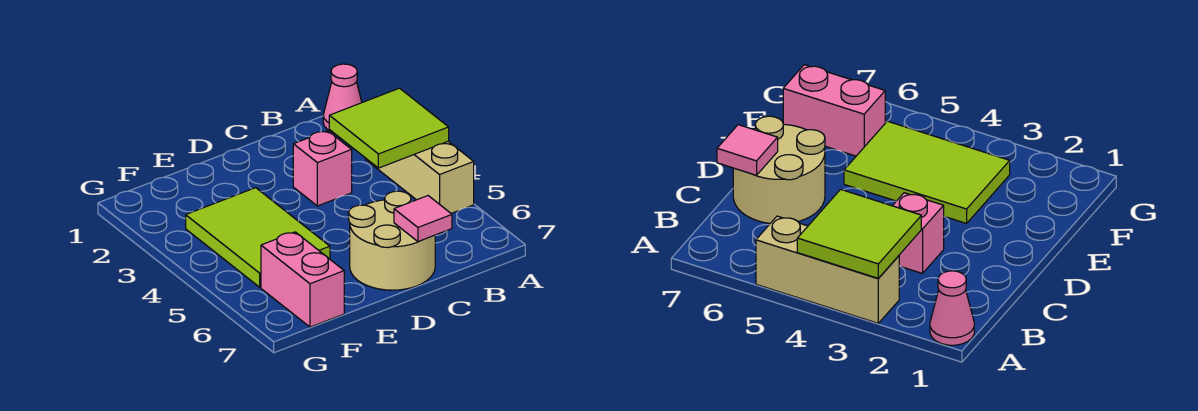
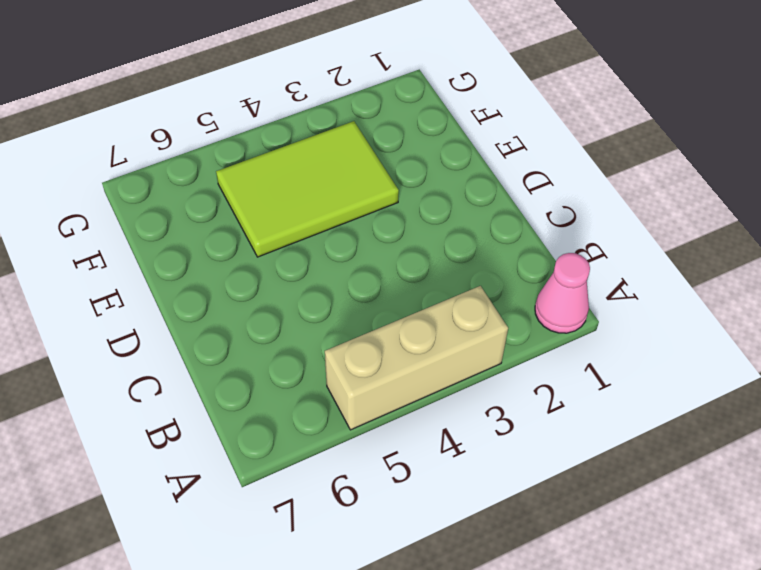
none -> pink brick C3 level 1
none -> tan round brick C6:D7 level 1

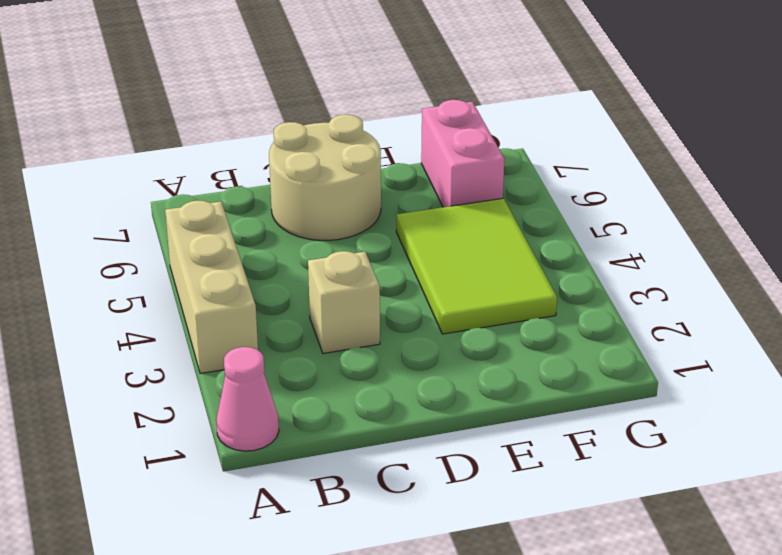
tan brick C3 level 1 -> pink brick C3 level 1
none -> lime tile A3:B4 level 2
none -> pink tile C7 level 2

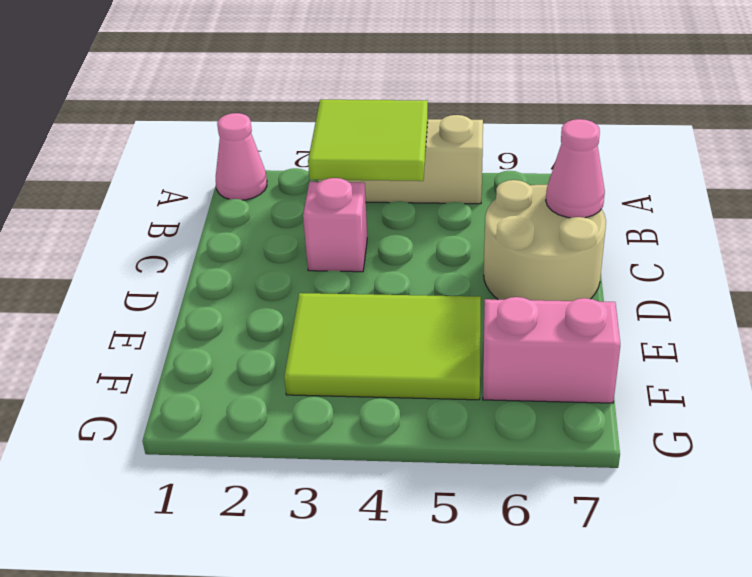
pink cone C7 level 2 -> pink tile C7 level 2

